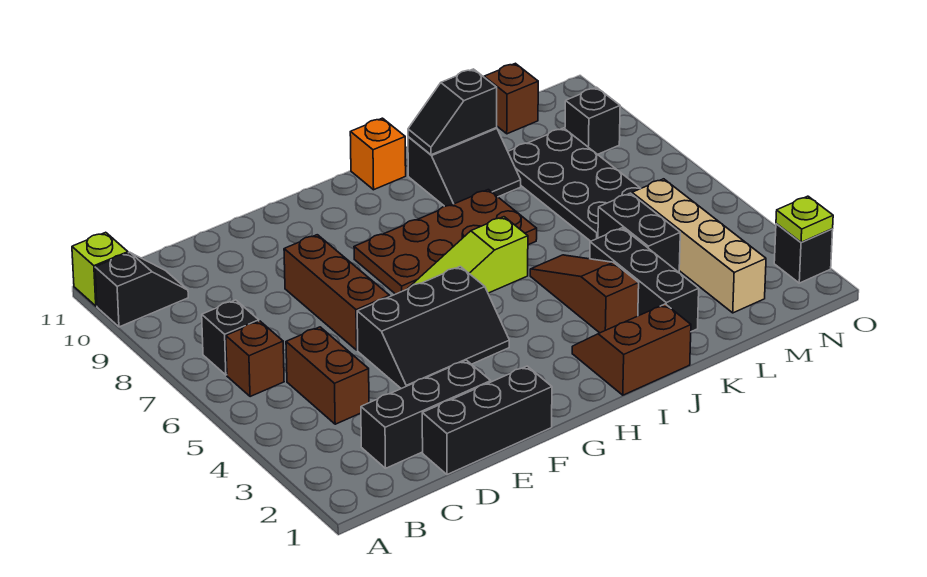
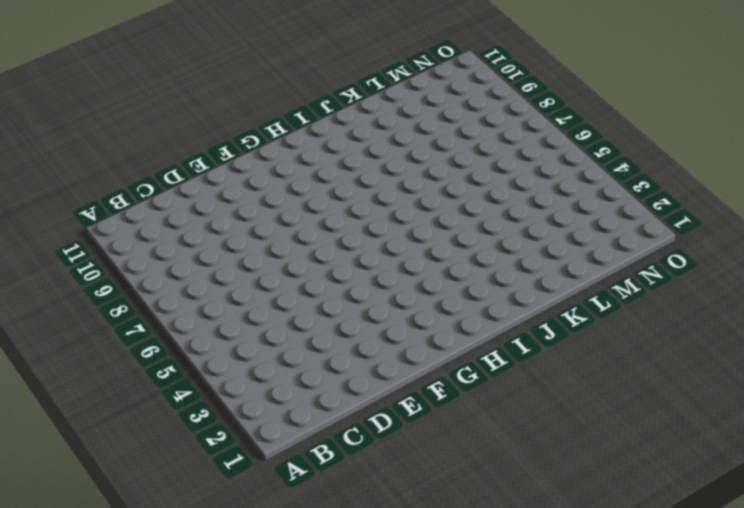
none -> black slope A10:B10 level 1 top A
none -> lime brick A11 level 1
none -> brown brick B6 level 1

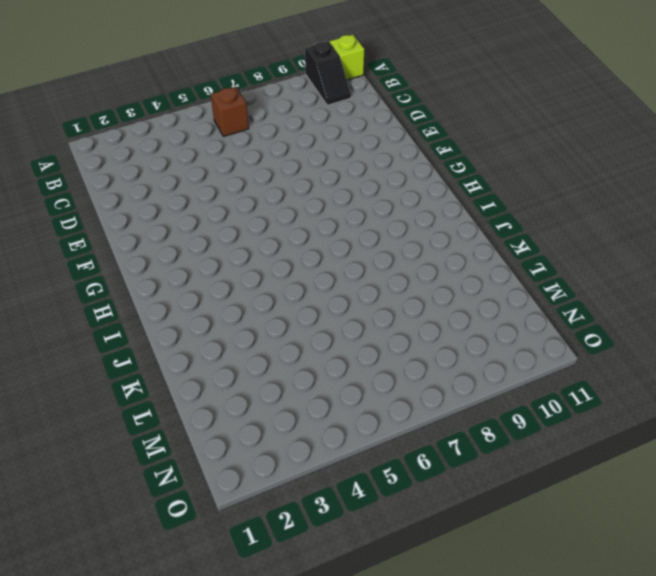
none -> black brick B7 level 1
none -> black brick C2:E2 level 1
none -> brown brick C4:C5 level 1

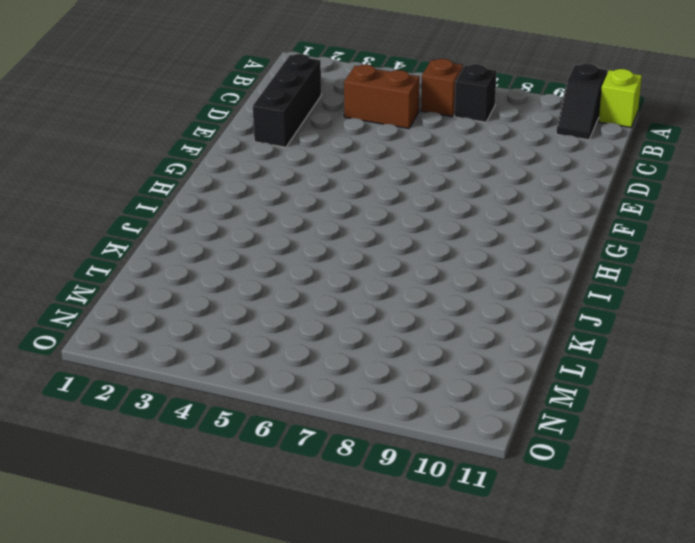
none -> black brick D1:F1 level 1
none -> black slope E4:G5 level 1 top 5
none -> brown brick E6:E8 level 1

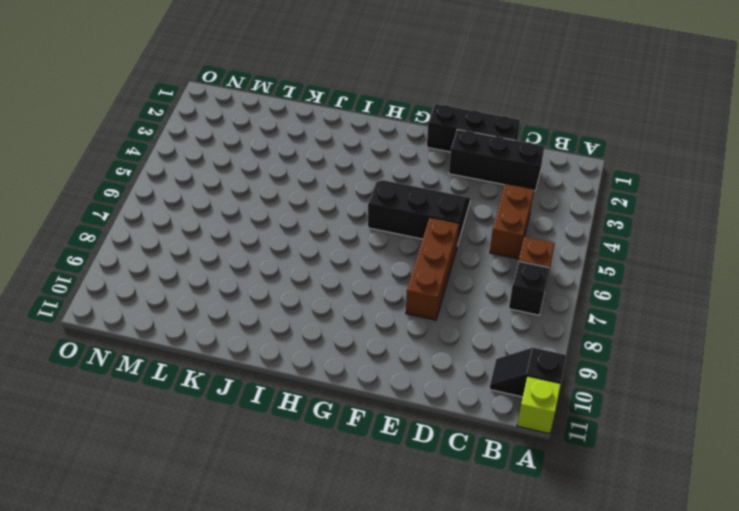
none -> lime slope G6:I6 level 1 top I
none -> brown plate G7:J8 level 1
none -> brown slope I1:J2 level 1 top 1

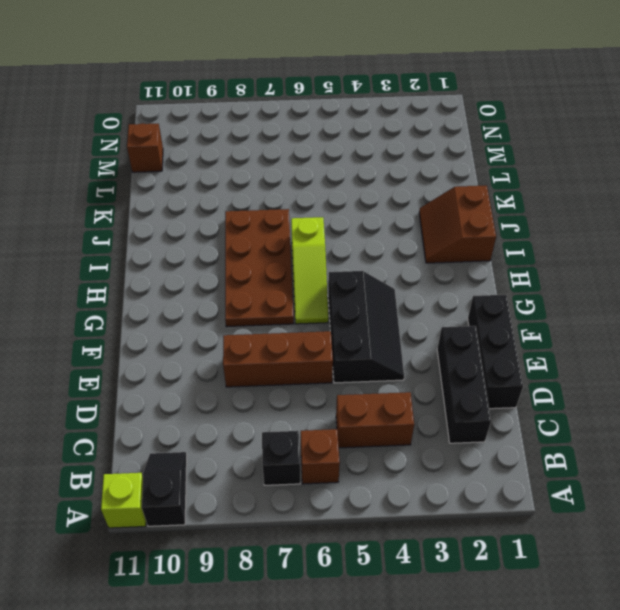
none -> orange brick I11 level 1
none -> brown slope J3:J5 level 1 top 3
none -> black slope J9:K10 level 1 top 10

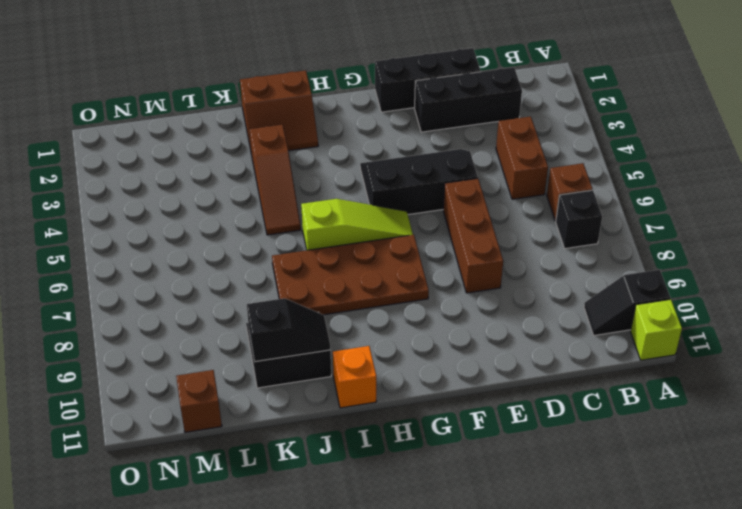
none -> black brick K2:K4 level 1
none -> black brick L4:L5 level 1
none -> black plate L6:M9 level 1

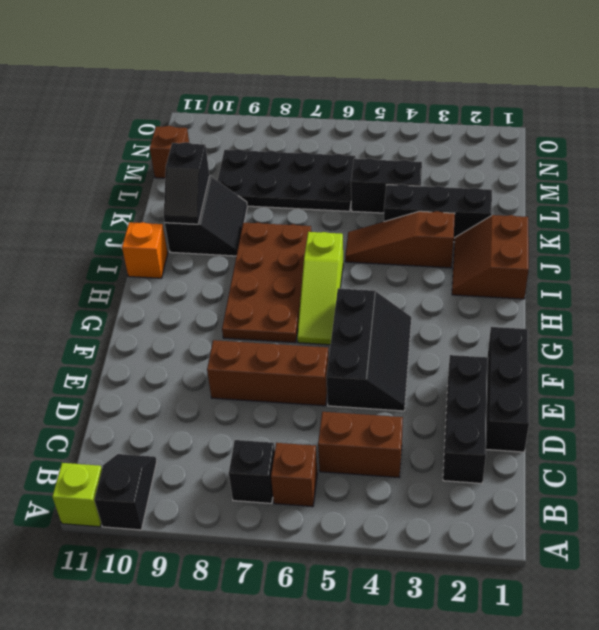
none -> tan brick M2:M5 level 1
none -> black brick N9 level 1
none -> black brick O2 level 1

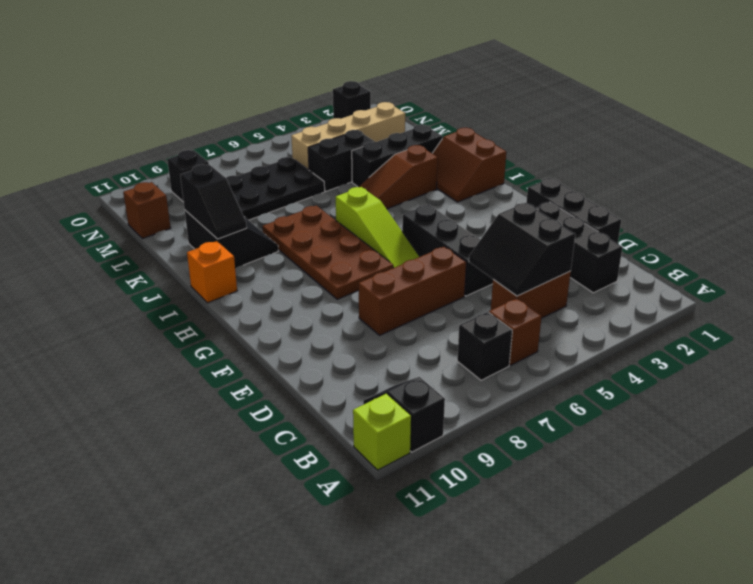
black slope C4:D5 level 2 top 4 -> none
none -> lime plate O2 level 2

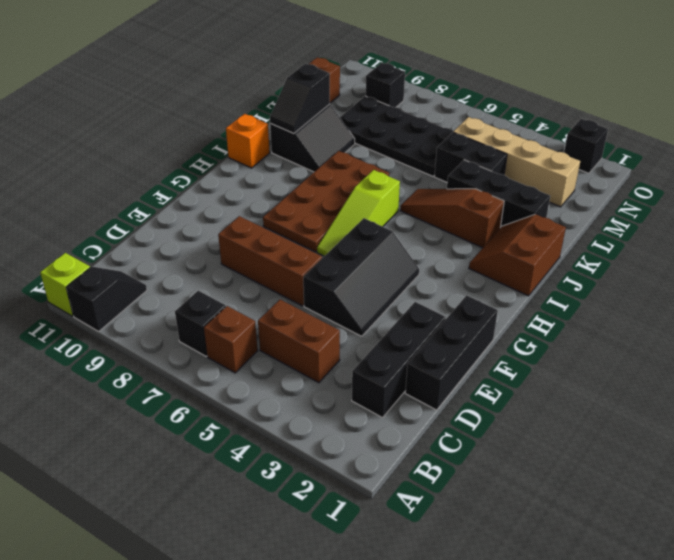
none -> lime plate O2 level 2

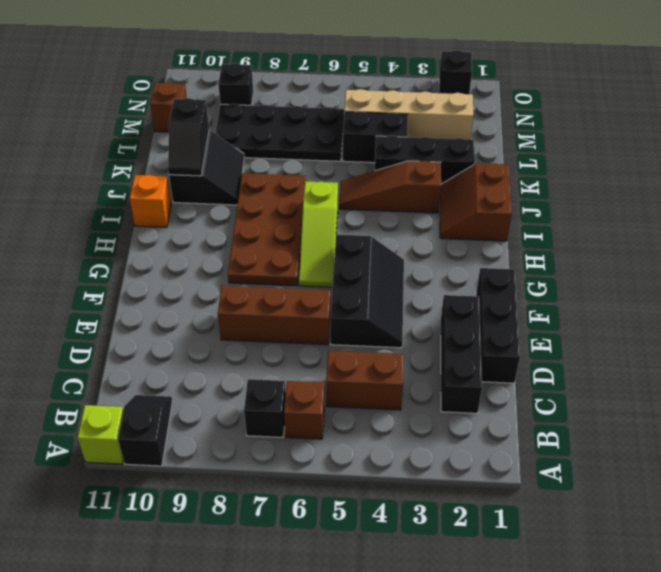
none -> lime plate O2 level 2

